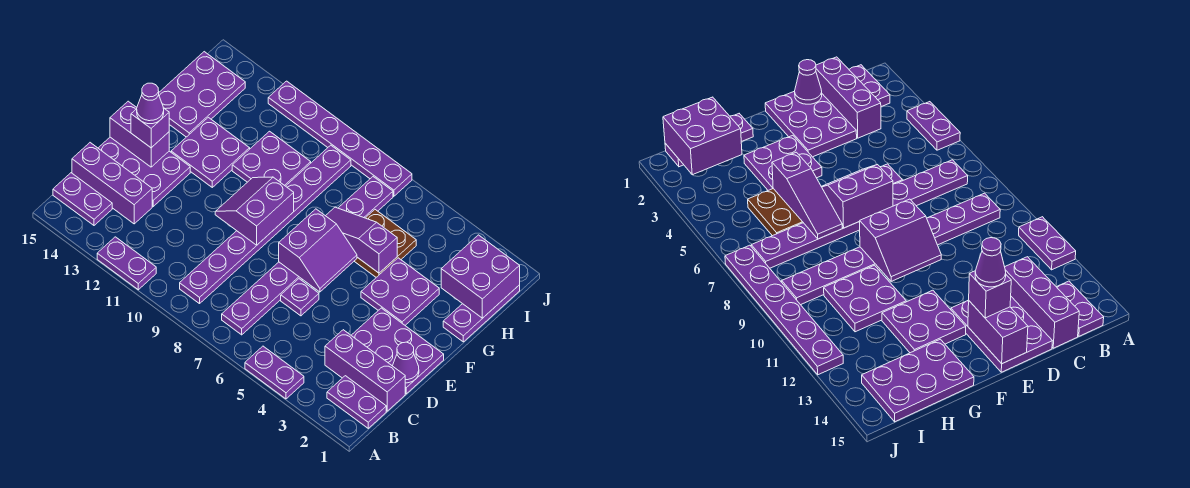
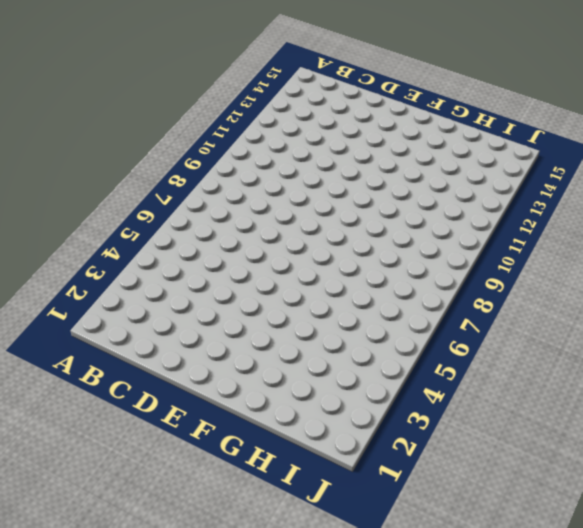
none -> purple plate A4:A5 level 1
none -> purple plate A11:A12 level 1
none -> purple plate B1:B2 level 1

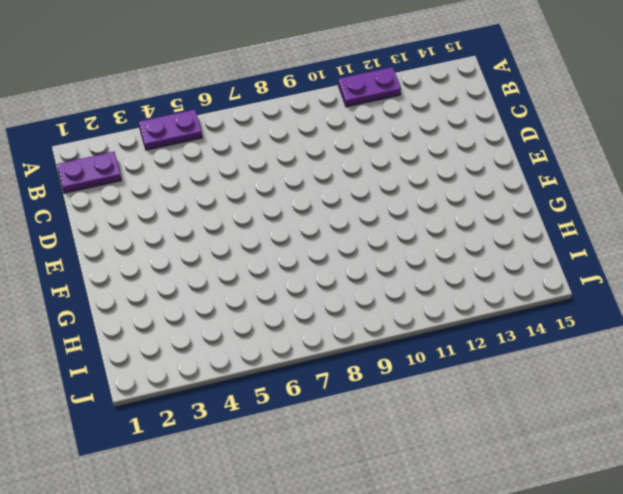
none -> purple plate B7:I7 level 1
none -> purple plate B9:I9 level 1
none -> purple plate B14:B15 level 1

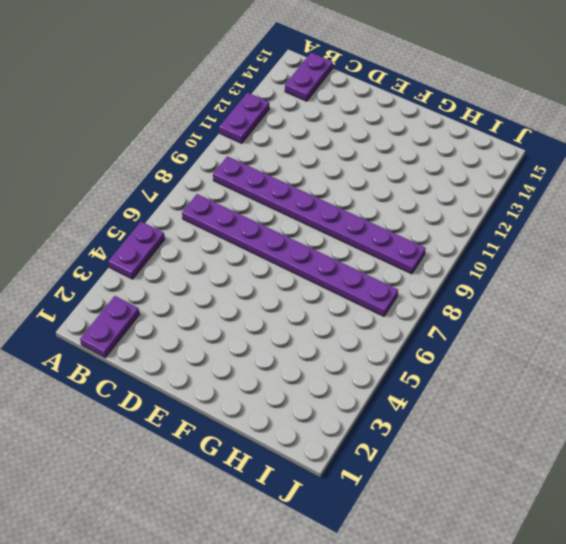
none -> purple brick C1:C3 level 1
none -> purple brick C13:C15 level 1
none -> purple plate D1:E3 level 1

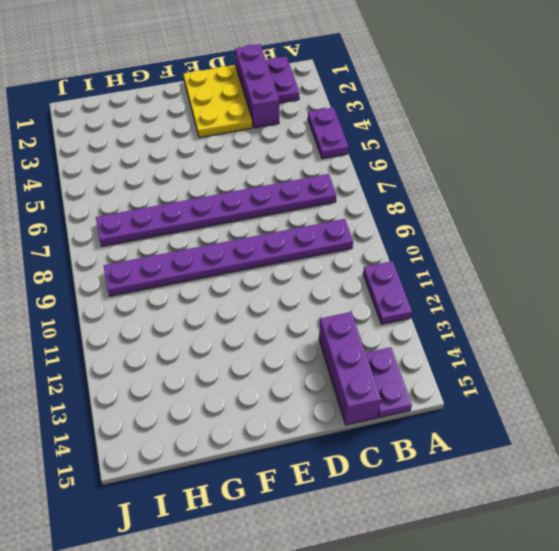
yellow plate D1:E3 level 1 -> purple plate D1:E3 level 1
none -> purple plate D6 level 1
none -> purple plate D13:E15 level 1
none -> purple plate F3:G4 level 1

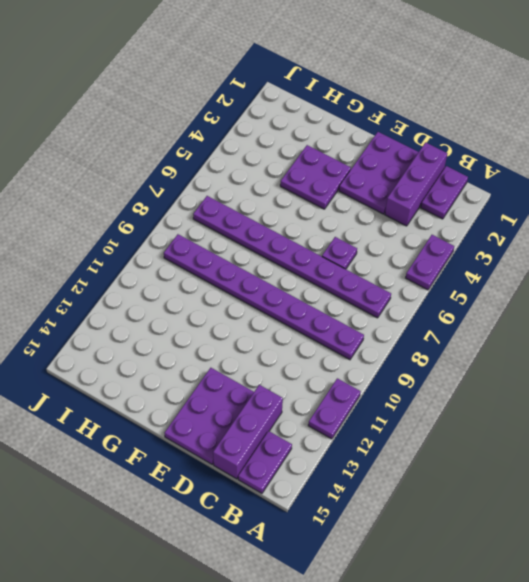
none -> purple plate F12:G13 level 1
none -> purple plate G1:I1 level 1
none -> brown plate G5:H6 level 1

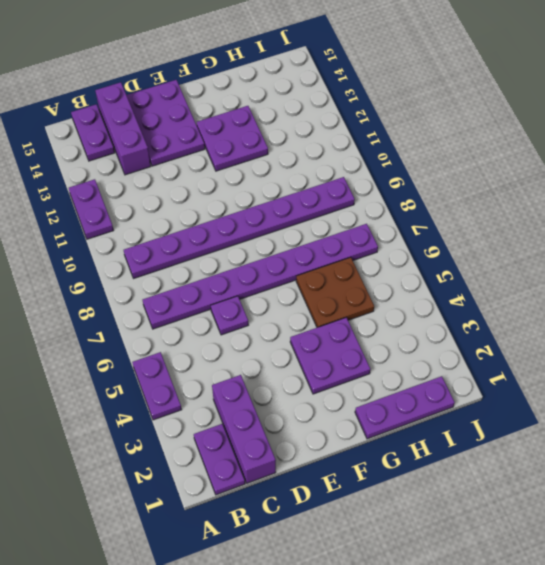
none -> purple plate D1:E3 level 1
none -> purple plate G10:H11 level 1
none -> purple plate G14:I15 level 1

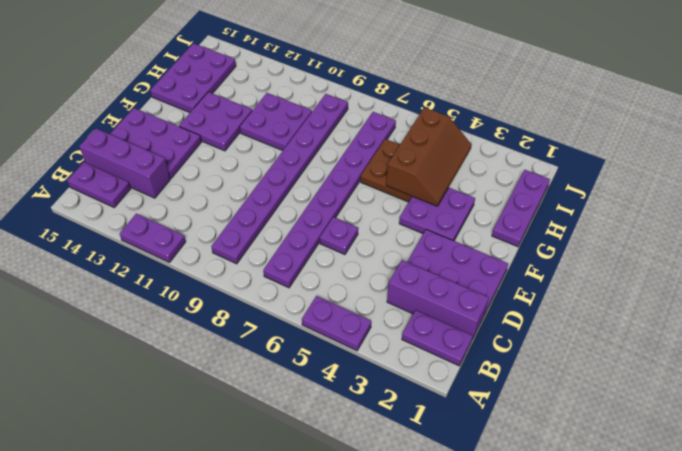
brown slope G4:I5 level 2 top 5 -> purple slope G5:G7 level 2 top 5
none -> purple plate J7:J12 level 1
none -> purple cone D1 level 2
none -> purple slope E6:F7 level 2 top 7

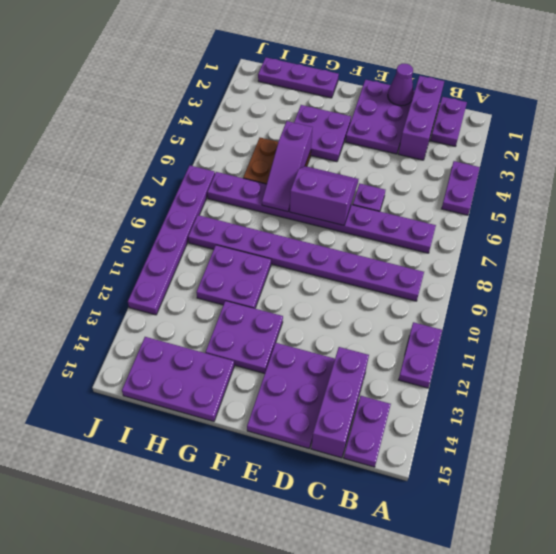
none -> purple slope E9:F10 level 2 top 9
none -> purple brick E14:E15 level 2
none -> purple brick H1:I2 level 2

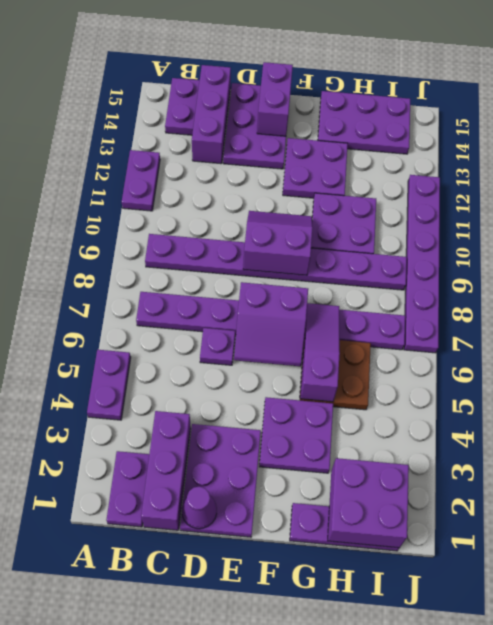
none -> purple brick E14 level 3
none -> purple cone E14 level 4

